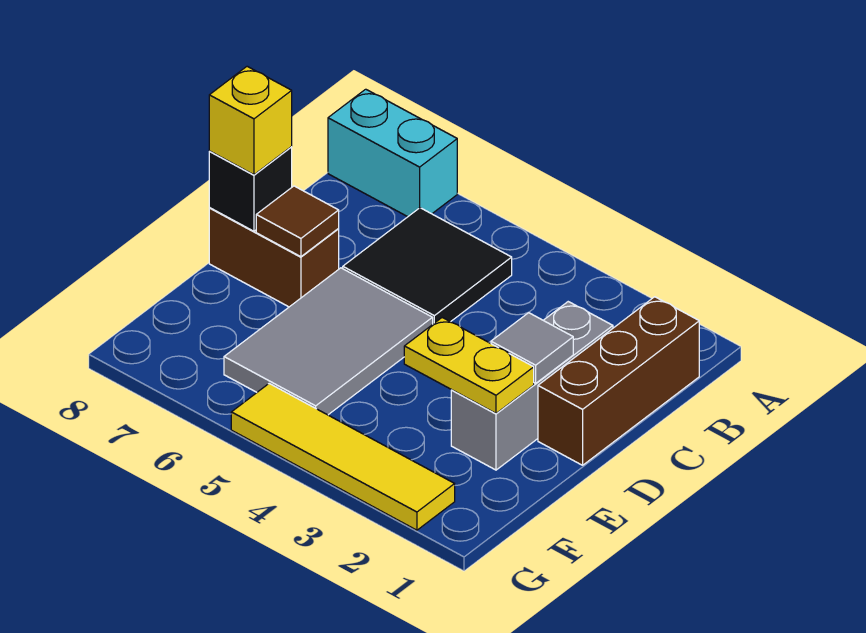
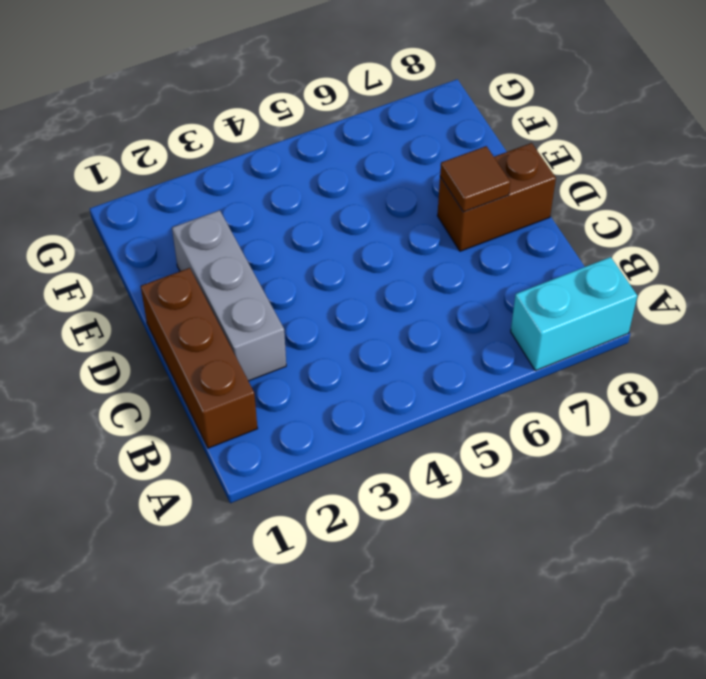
none -> black tile B5:C6 level 1
none -> grey tile D5:F6 level 1
none -> yellow tile G2:G5 level 1

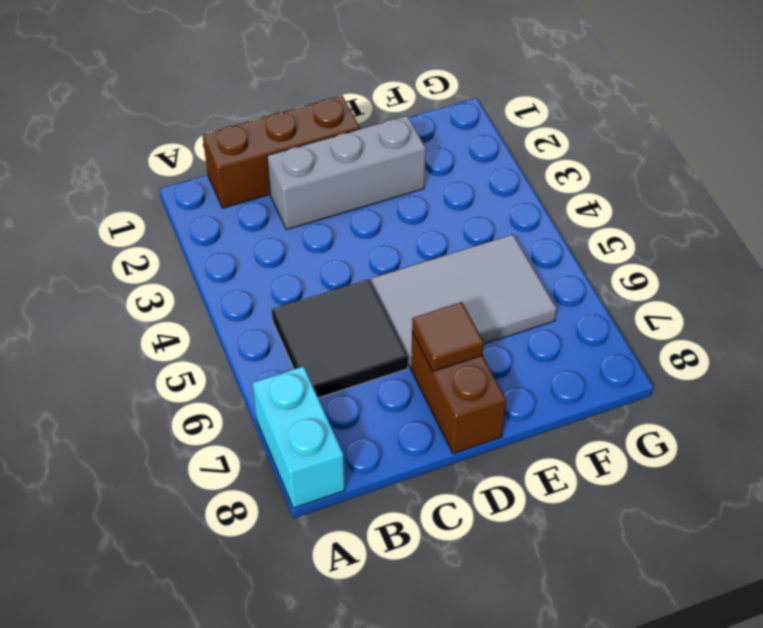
none -> yellow tile G2:G5 level 1
none -> grey tile D2 level 2
none -> black brick D8 level 2

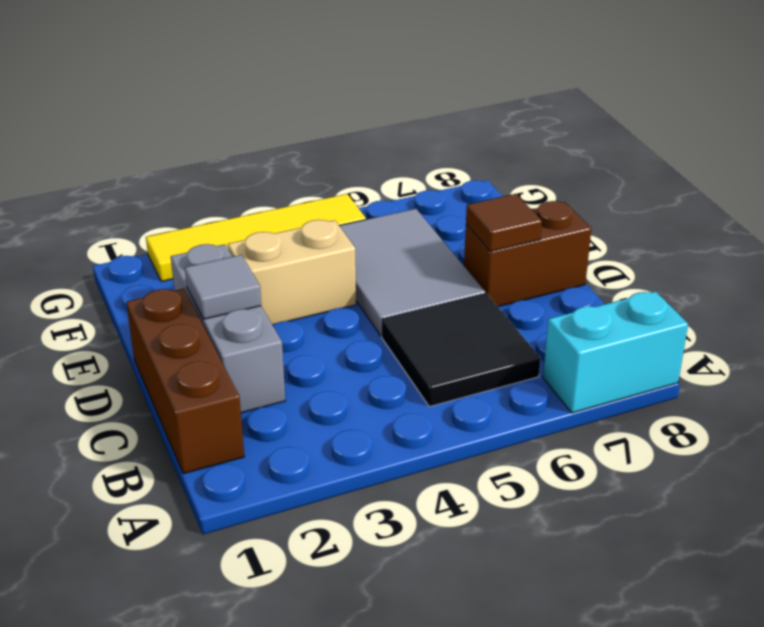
tan brick E3:E4 level 1 -> none
none -> black brick D8 level 2
none -> yellow plate E2:E3 level 2
none -> yellow brick D8 level 3

